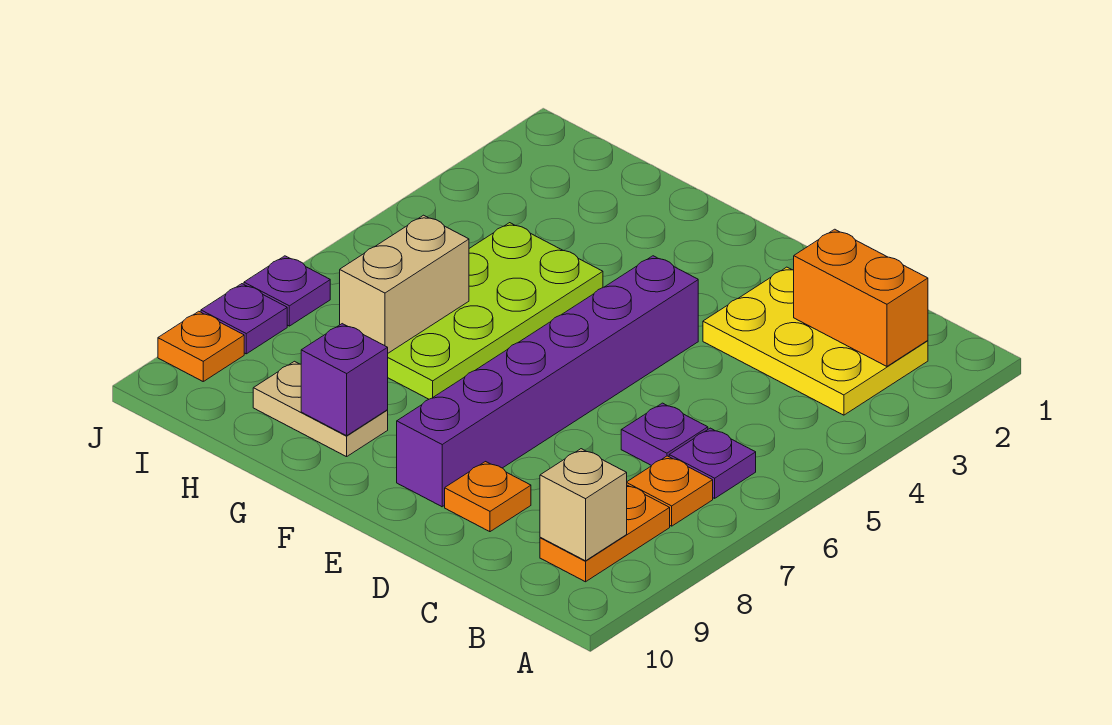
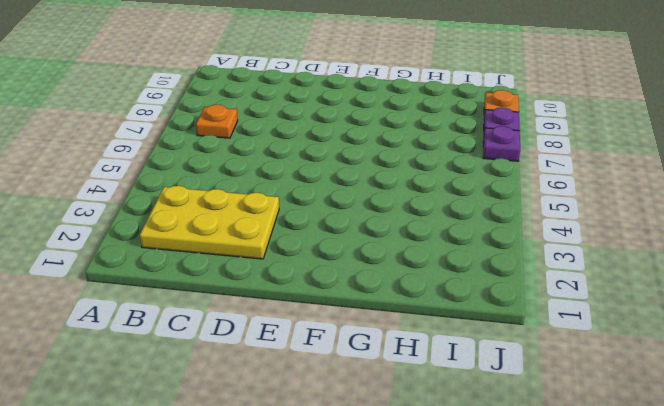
none -> purple plate B6 level 1
none -> orange plate B8:B9 level 1
none -> purple plate C6 level 1

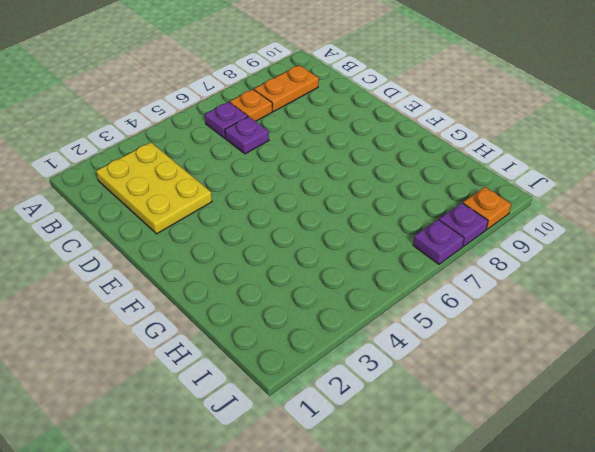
none -> orange plate D9 level 1
none -> purple brick E4:E9 level 1
none -> lime plate G4:H7 level 1

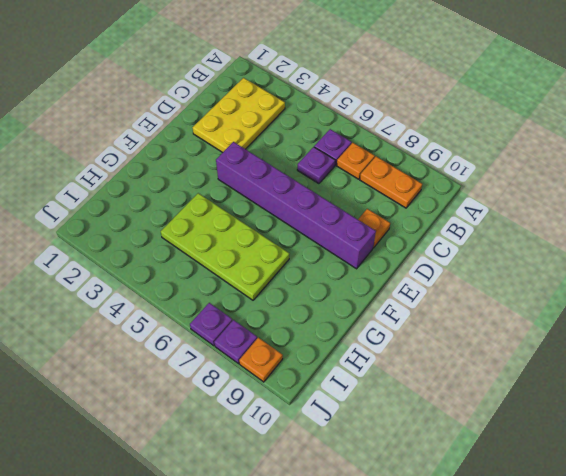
none -> tan plate G9:H9 level 1
none -> orange brick B2:C2 level 2
none -> tan brick B9 level 2

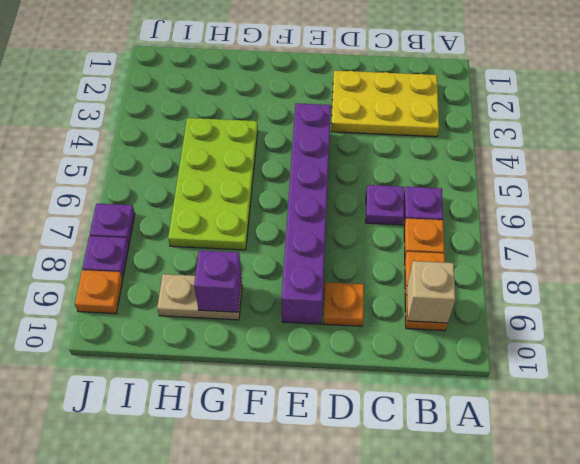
none -> orange brick B2:C2 level 2
none -> tan brick H6:H7 level 2

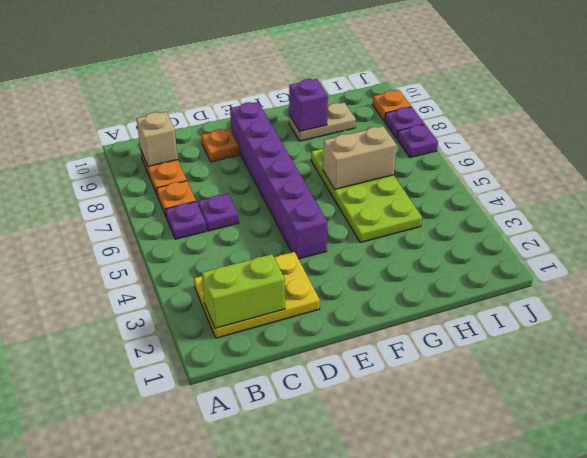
lime brick B2:C2 level 2 -> orange brick B2:C2 level 2
tan brick G6:H6 level 2 -> tan brick H6:H7 level 2

